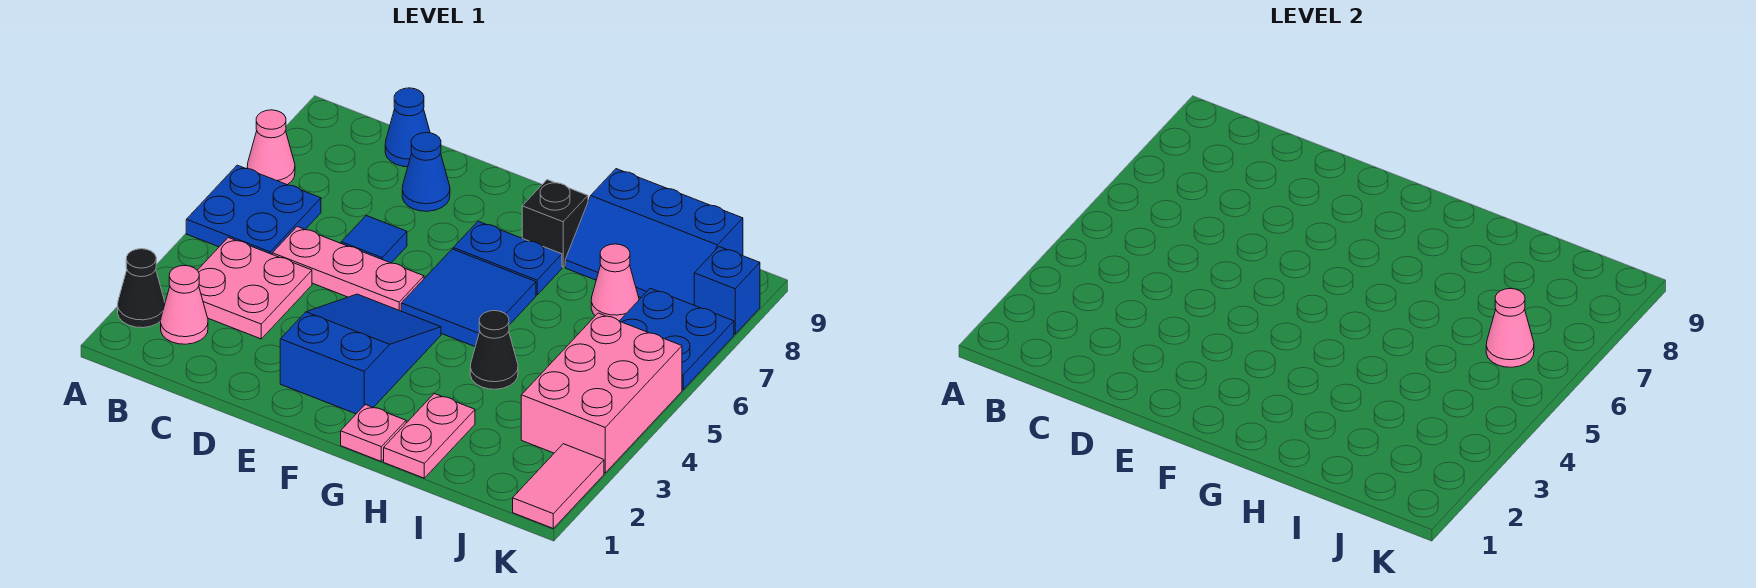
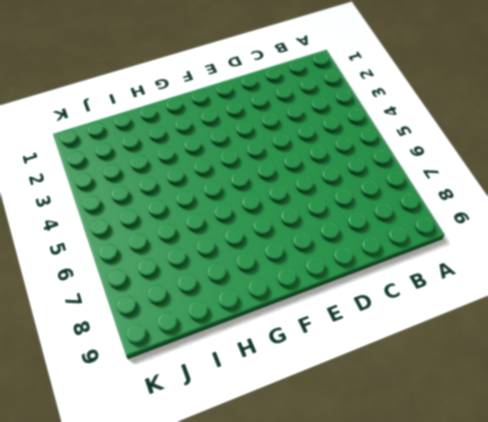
none -> black cone A2 level 1
none -> blue plate A5:B6 level 1
none -> pink cone A7 level 1

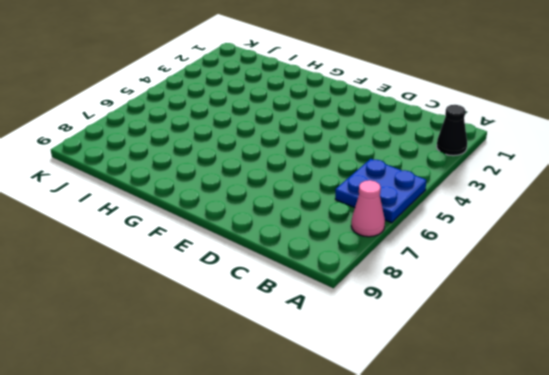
none -> pink cone B2 level 1
none -> pink plate B3:C4 level 1
none -> pink plate C5:E5 level 1

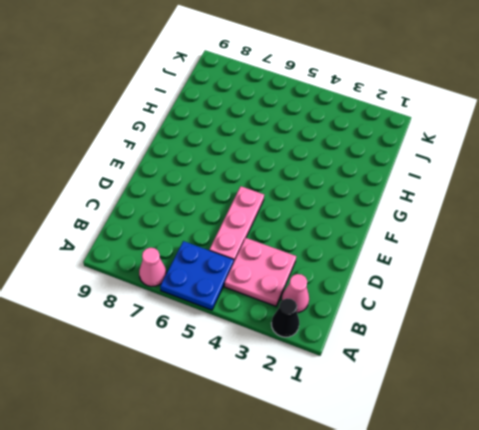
none -> blue cone C9 level 1
none -> blue tile D6 level 1
none -> blue cone D8 level 1

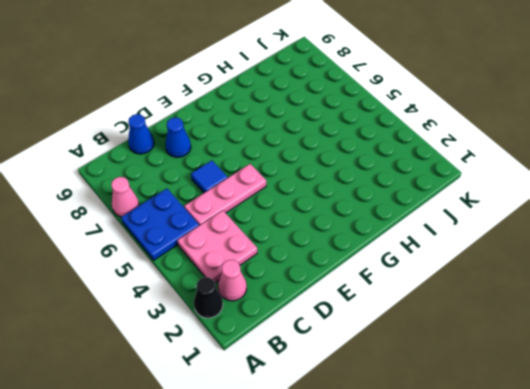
none -> blue slope E2:F4 level 1 top 2
none -> blue tile F5:G6 level 1
none -> blue plate F7:G7 level 1

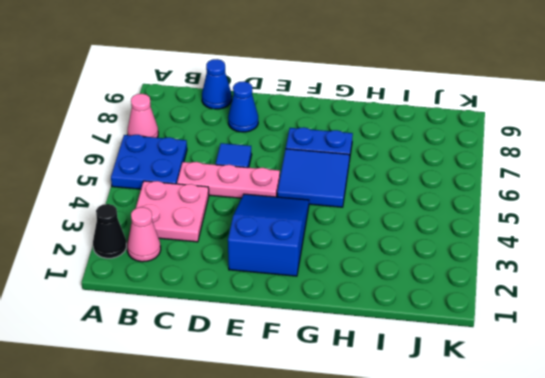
none -> pink plate G1 level 1
none -> black brick G8 level 1
none -> pink plate H1:H2 level 1

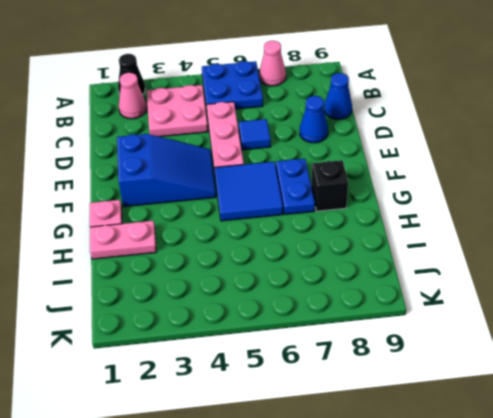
none -> black cone H4 level 1
none -> blue slope H8:J9 level 1 top 9
none -> pink cone I7 level 1

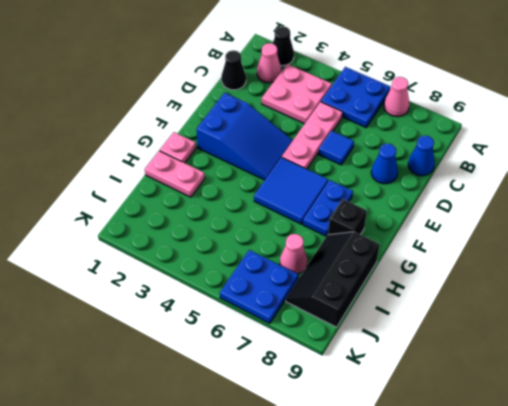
black cone C1 level 1 -> black cone H4 level 1
black slope H8:J9 level 1 top 9 -> blue slope H8:J9 level 1 top 9
none -> pink brick J3:K5 level 1
none -> pink tile K1:K2 level 1
none -> blue brick K8 level 1

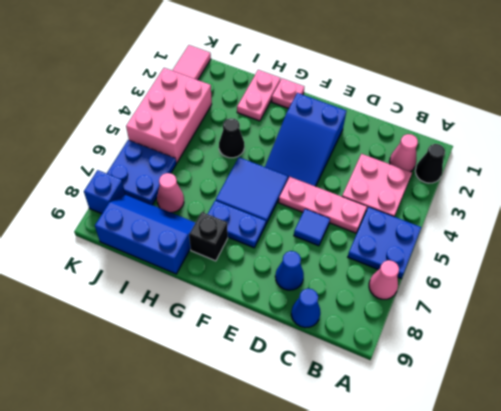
none -> pink cone J6 level 2

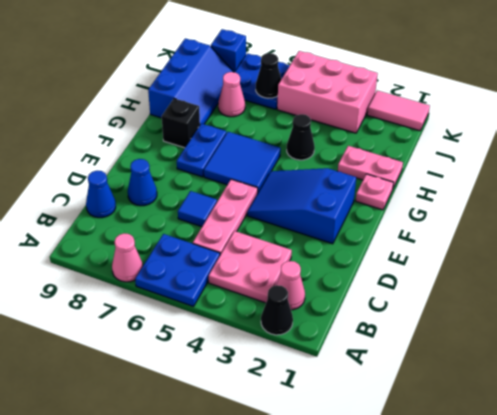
black cone J6 level 2 -> pink cone J6 level 2

